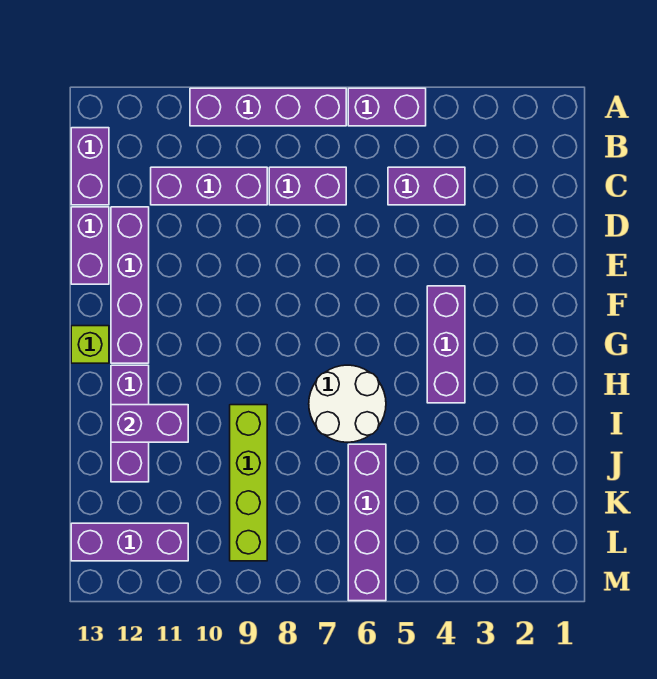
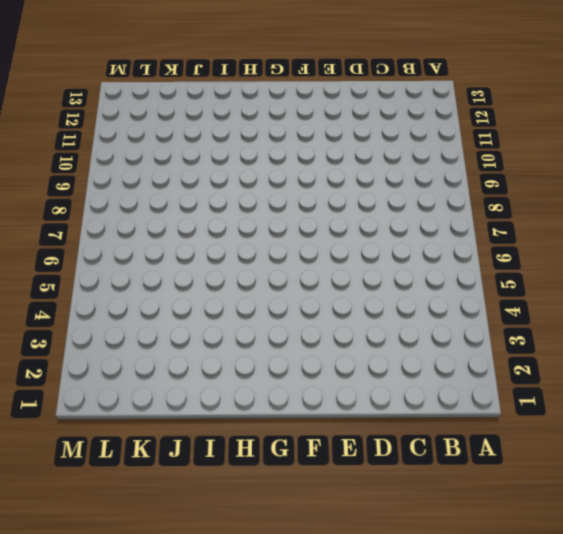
none -> purple brick A5:A6 level 1
none -> purple brick A7:A10 level 1
none -> purple brick B13:C13 level 1

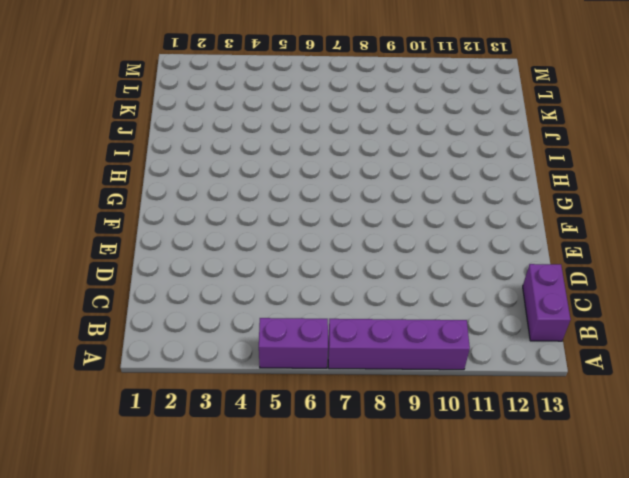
none -> purple brick C4:C5 level 1
none -> purple brick C7:C8 level 1
none -> purple brick C9:C11 level 1

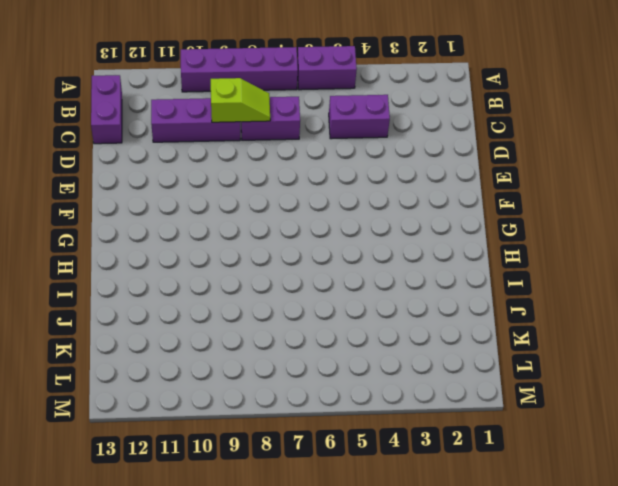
lime slope C8:C9 level 2 top 9 -> none
none -> purple brick D12:G12 level 1
none -> purple brick D13:E13 level 1
none -> purple brick F4:H4 level 1

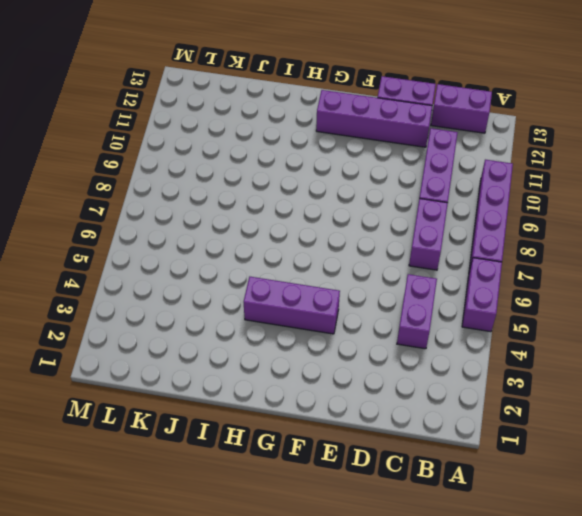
none -> lime brick G13 level 1
none -> white round brick H6:I7 level 1
none -> purple brick H12:J12 level 1

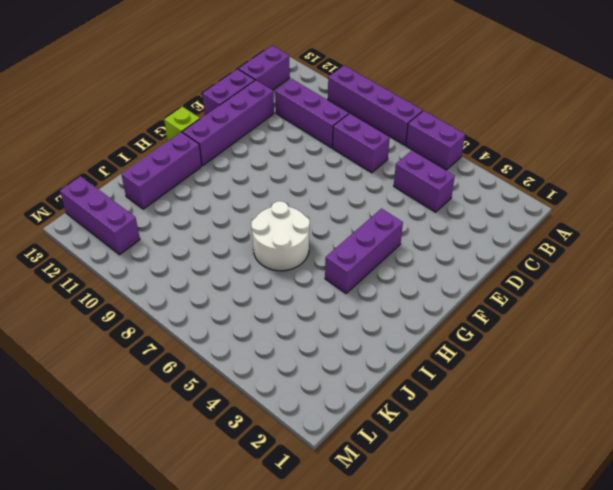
none -> lime brick I9:L9 level 1
none -> purple brick J6:M6 level 1
none -> purple brick I11:I12 level 2

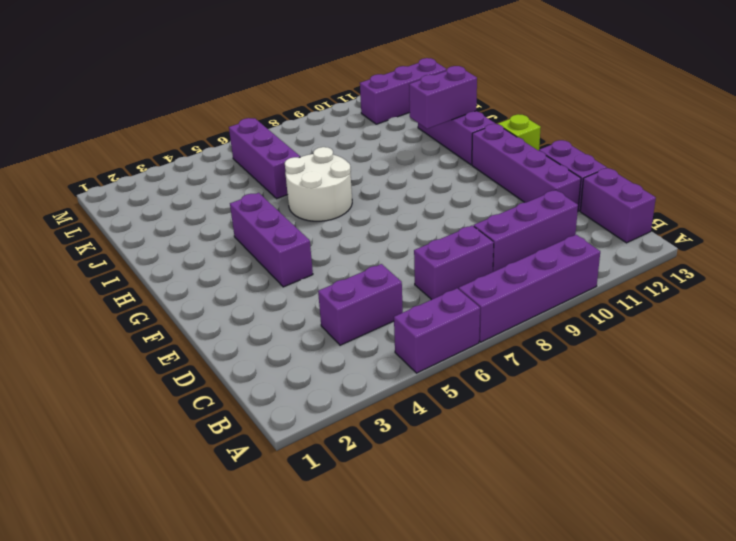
purple brick J6:L6 level 1 -> purple brick J6:M6 level 1
none -> lime brick I9:L9 level 1

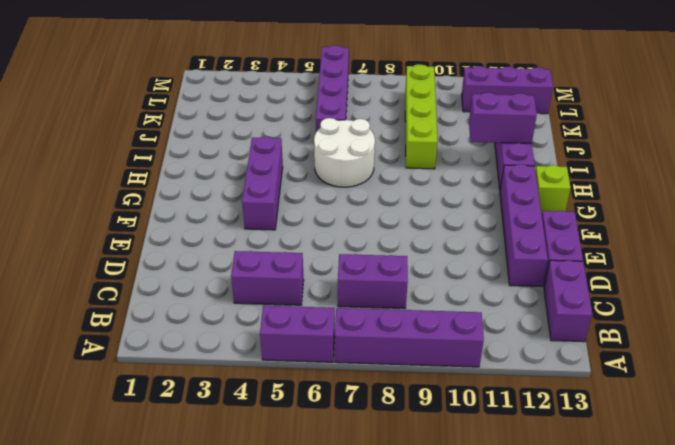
none -> purple brick C9:C11 level 1

